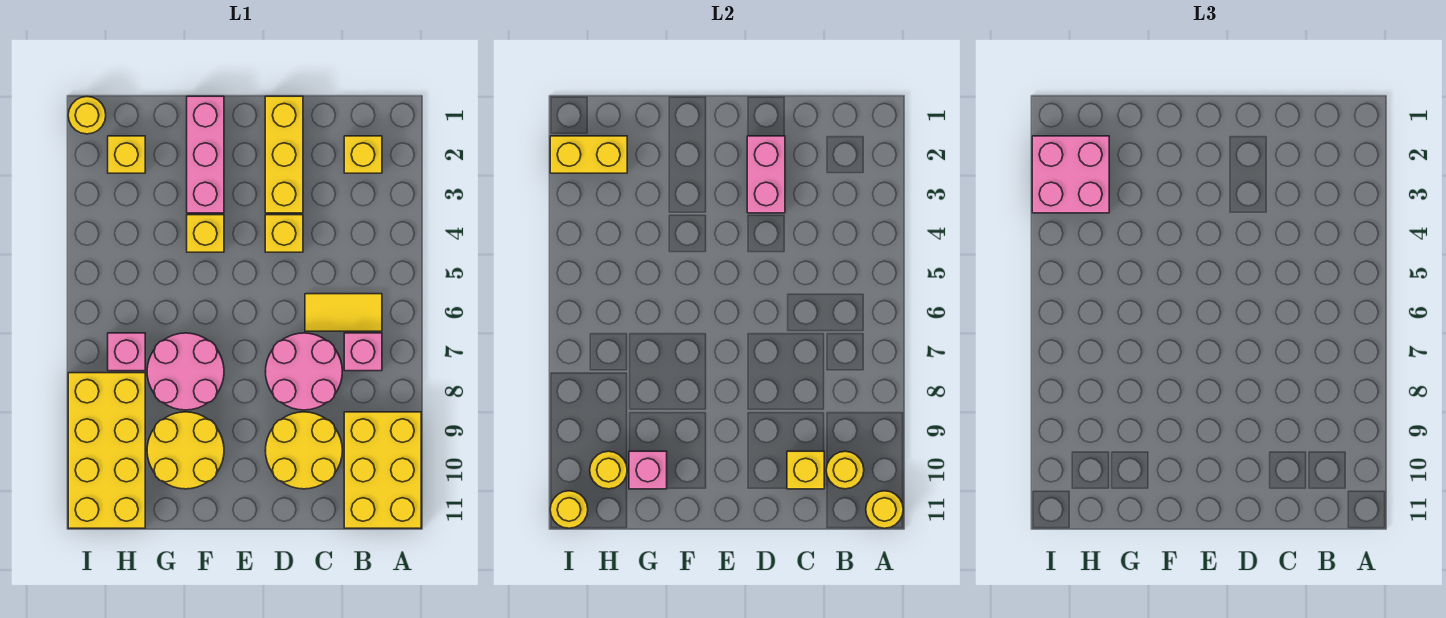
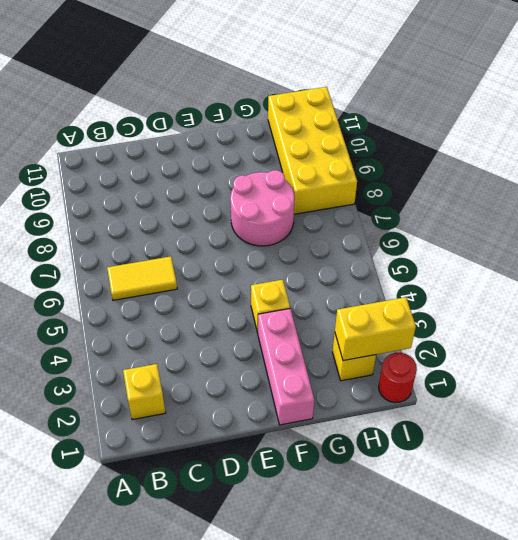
red round brick I1 level 1 -> yellow round brick I1 level 1
none -> yellow brick A9:B11 level 1
none -> pink brick B7 level 1
none -> pink round brick C7:D8 level 1

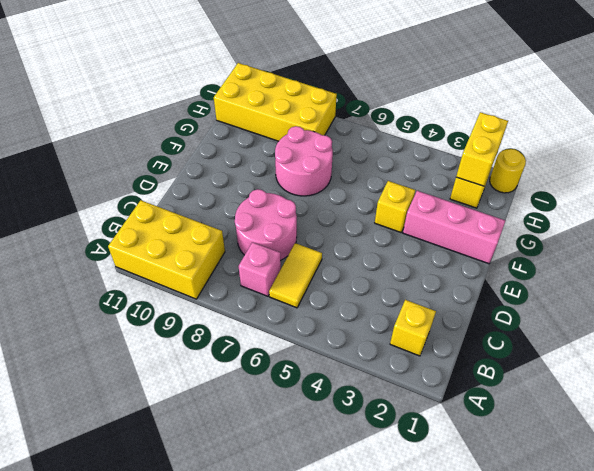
none -> yellow round brick C9:D10 level 1
none -> yellow brick D1:D3 level 1
none -> yellow brick D4 level 1

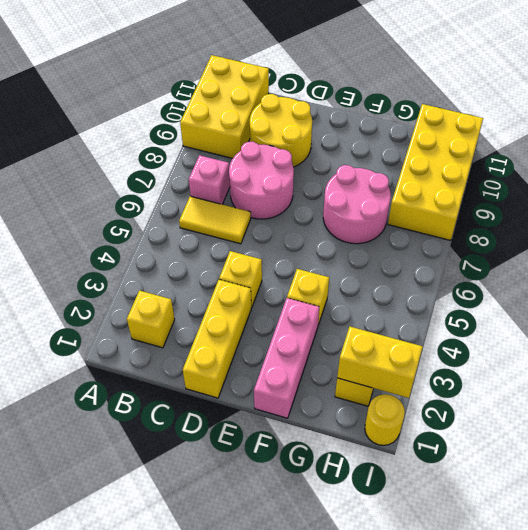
none -> yellow round brick F9:G10 level 1
none -> pink brick H7 level 1
none -> yellow round brick A11 level 2

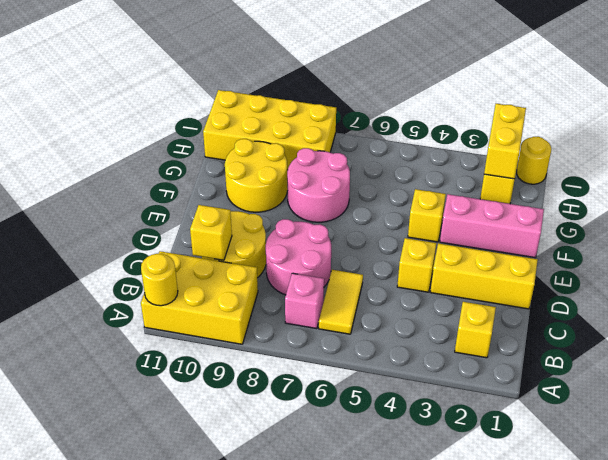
none -> pink brick H7 level 1
none -> yellow round brick B10 level 2
none -> pink brick D2:D3 level 2

